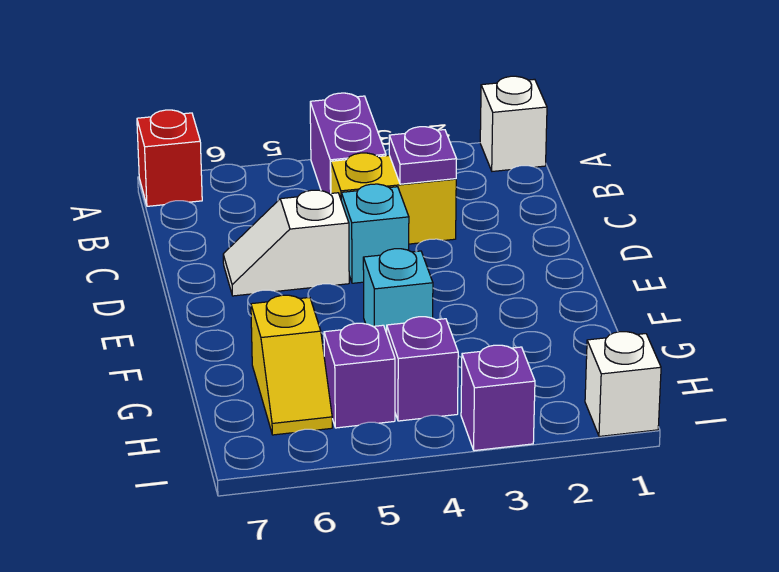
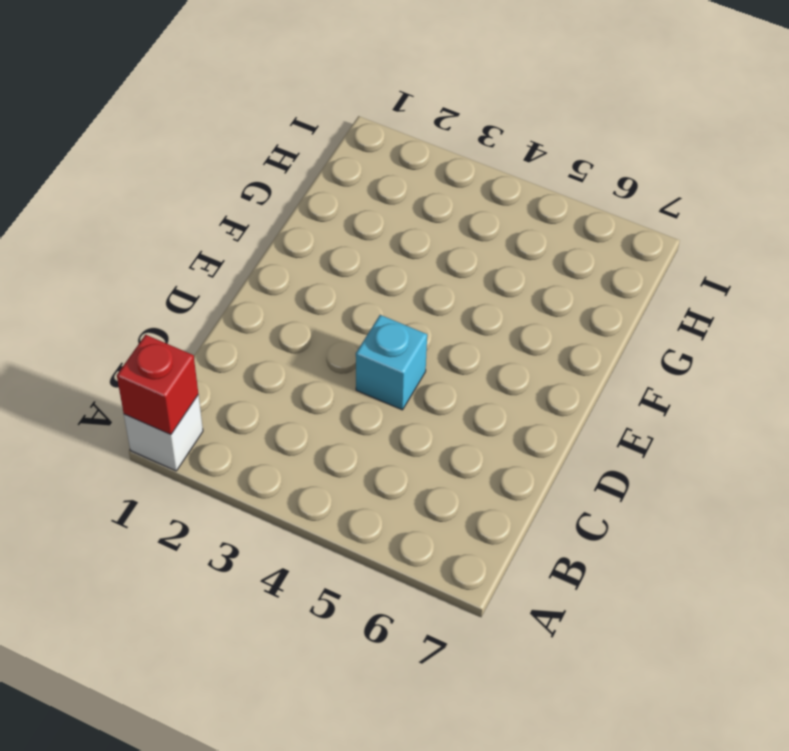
red brick A1 level 2 -> red brick A7 level 1
none -> purple brick A4:B4 level 1
none -> yellow brick C3:C4 level 1
none -> white slope D5:D6 level 1 top 5

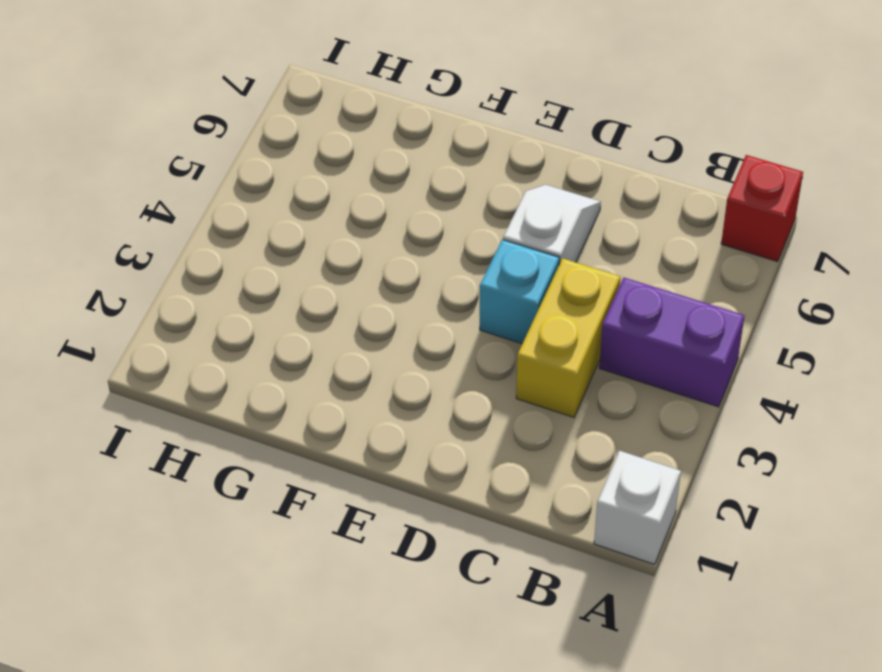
none -> cyan brick F4 level 1
none -> yellow slope G6:H6 level 1 top G
none -> purple brick H4 level 1

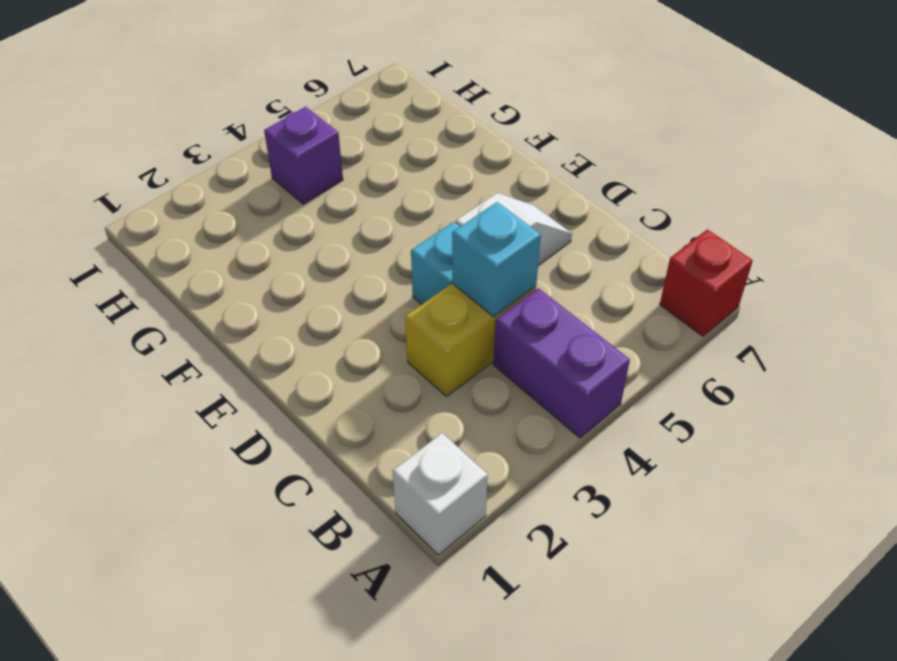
cyan brick C4 level 2 -> cyan brick F4 level 1
none -> yellow slope G6:H6 level 1 top G
none -> purple brick H5 level 1
none -> white brick I1 level 1

